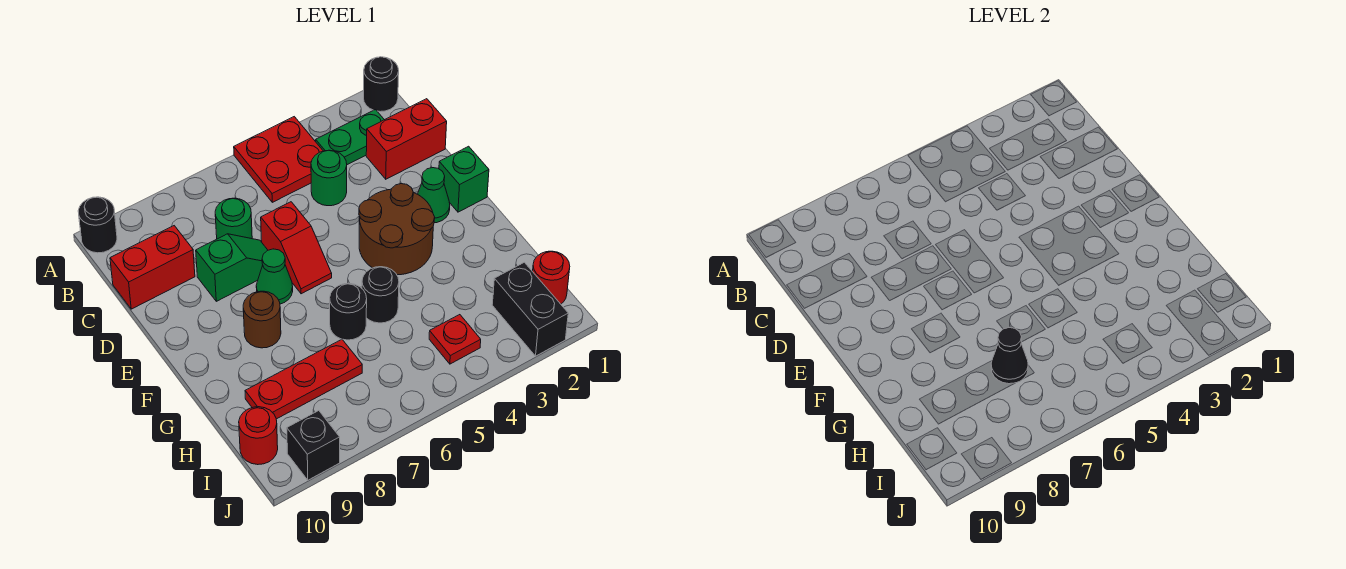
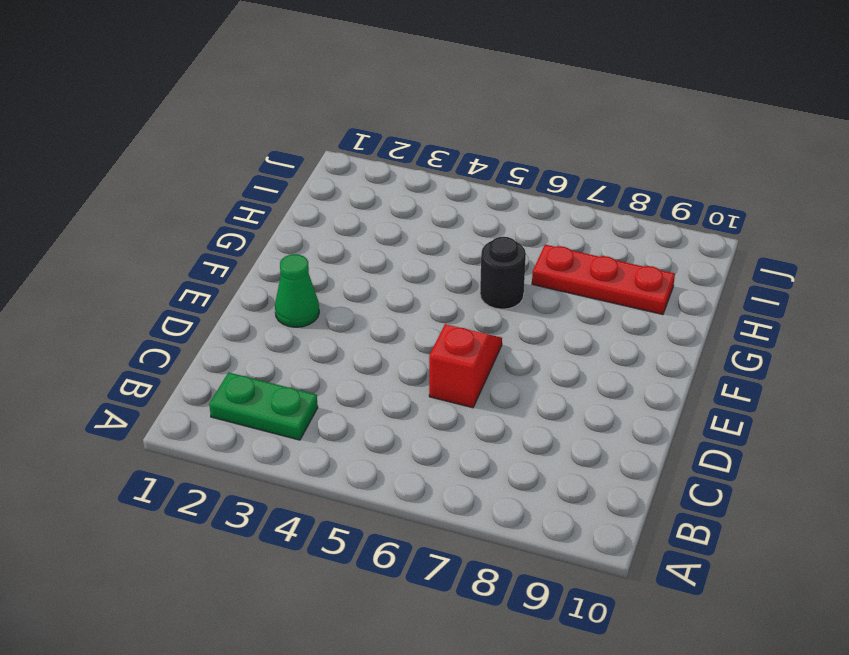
none -> black round brick A1 level 1
none -> red plate A4:B5 level 1
none -> black round brick A10 level 1

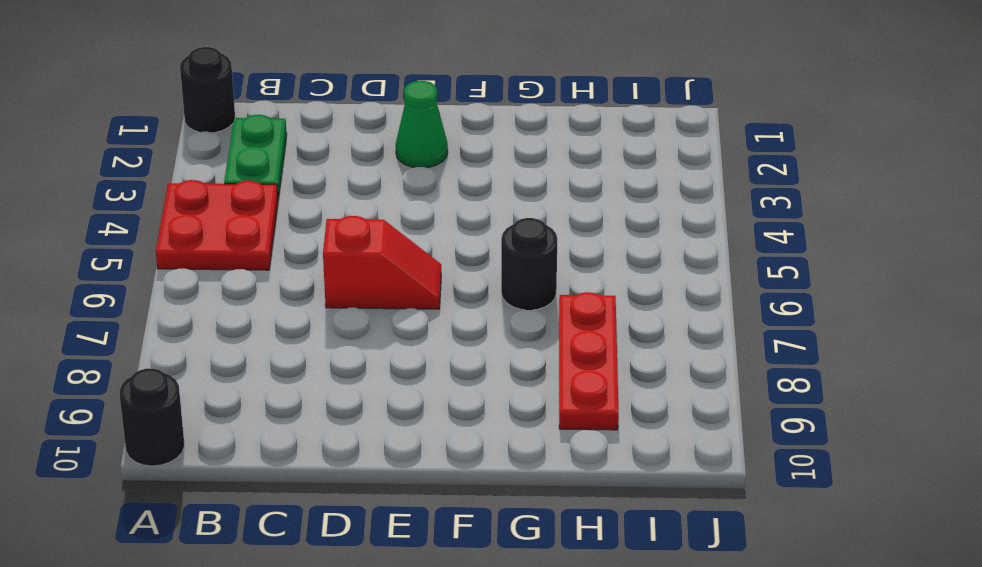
none -> red brick C1:C2 level 1
none -> green round brick C4 level 1
none -> green round brick C7 level 1

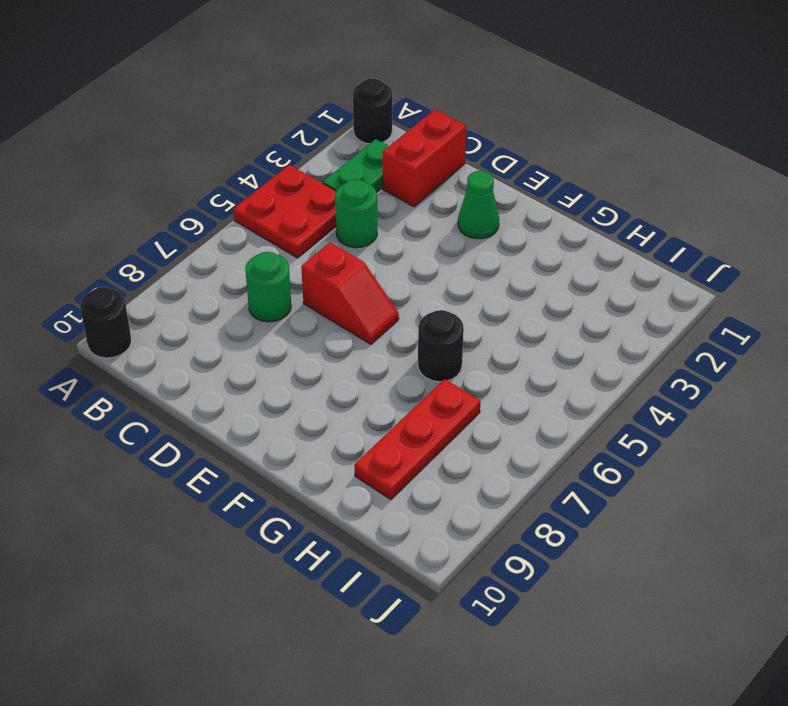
none -> red brick C9:C10 level 1
none -> green slope D7:D8 level 1 top 8
none -> green brick E1 level 1

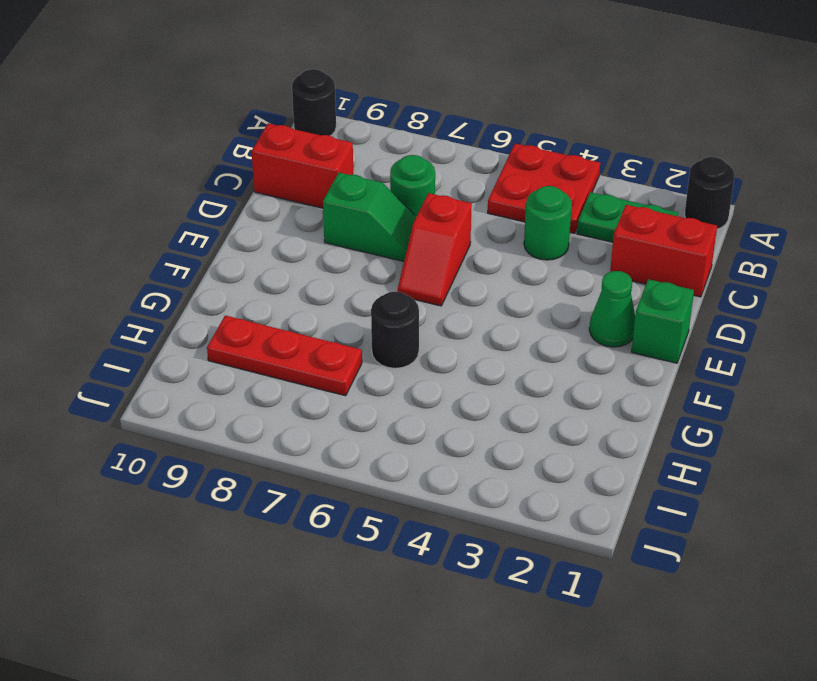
none -> brown round brick E3:F4 level 1
none -> green cone E7 level 1
none -> brown round brick F8 level 1

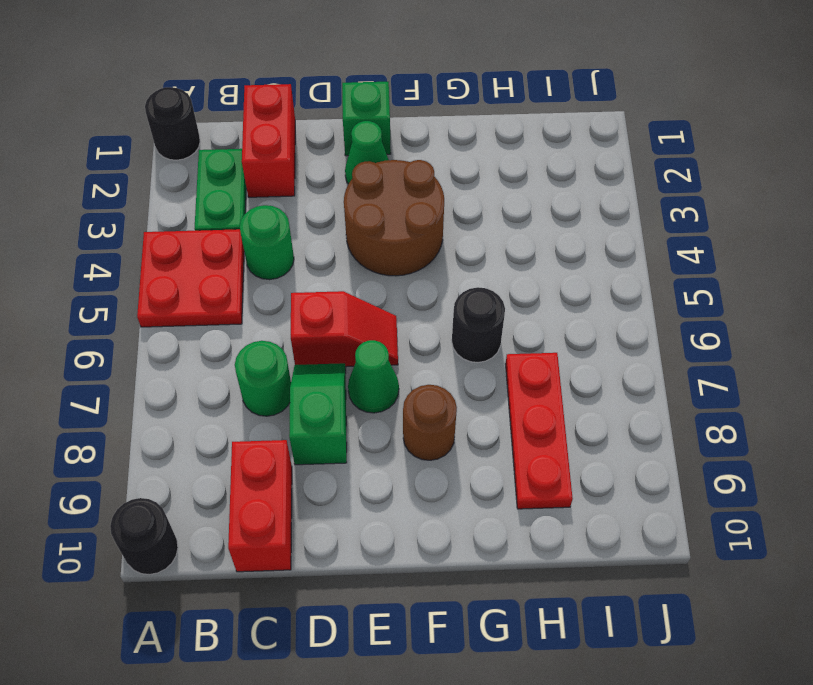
none -> black round brick G5 level 1
none -> red round brick I1 level 1
none -> black brick I2:J2 level 1

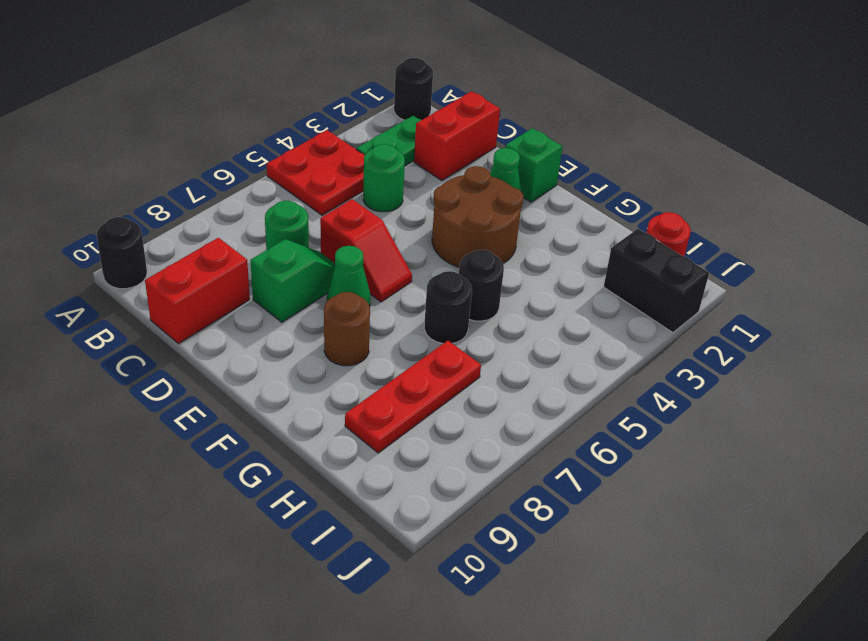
none -> red plate I4 level 1
none -> red round brick I10 level 1
none -> black brick J9 level 1

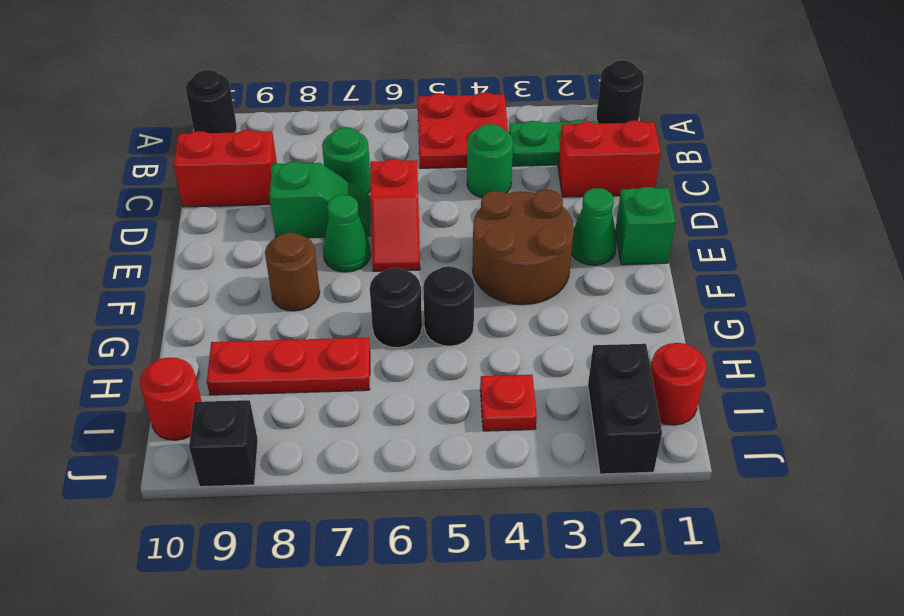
none -> black cone H7 level 2

